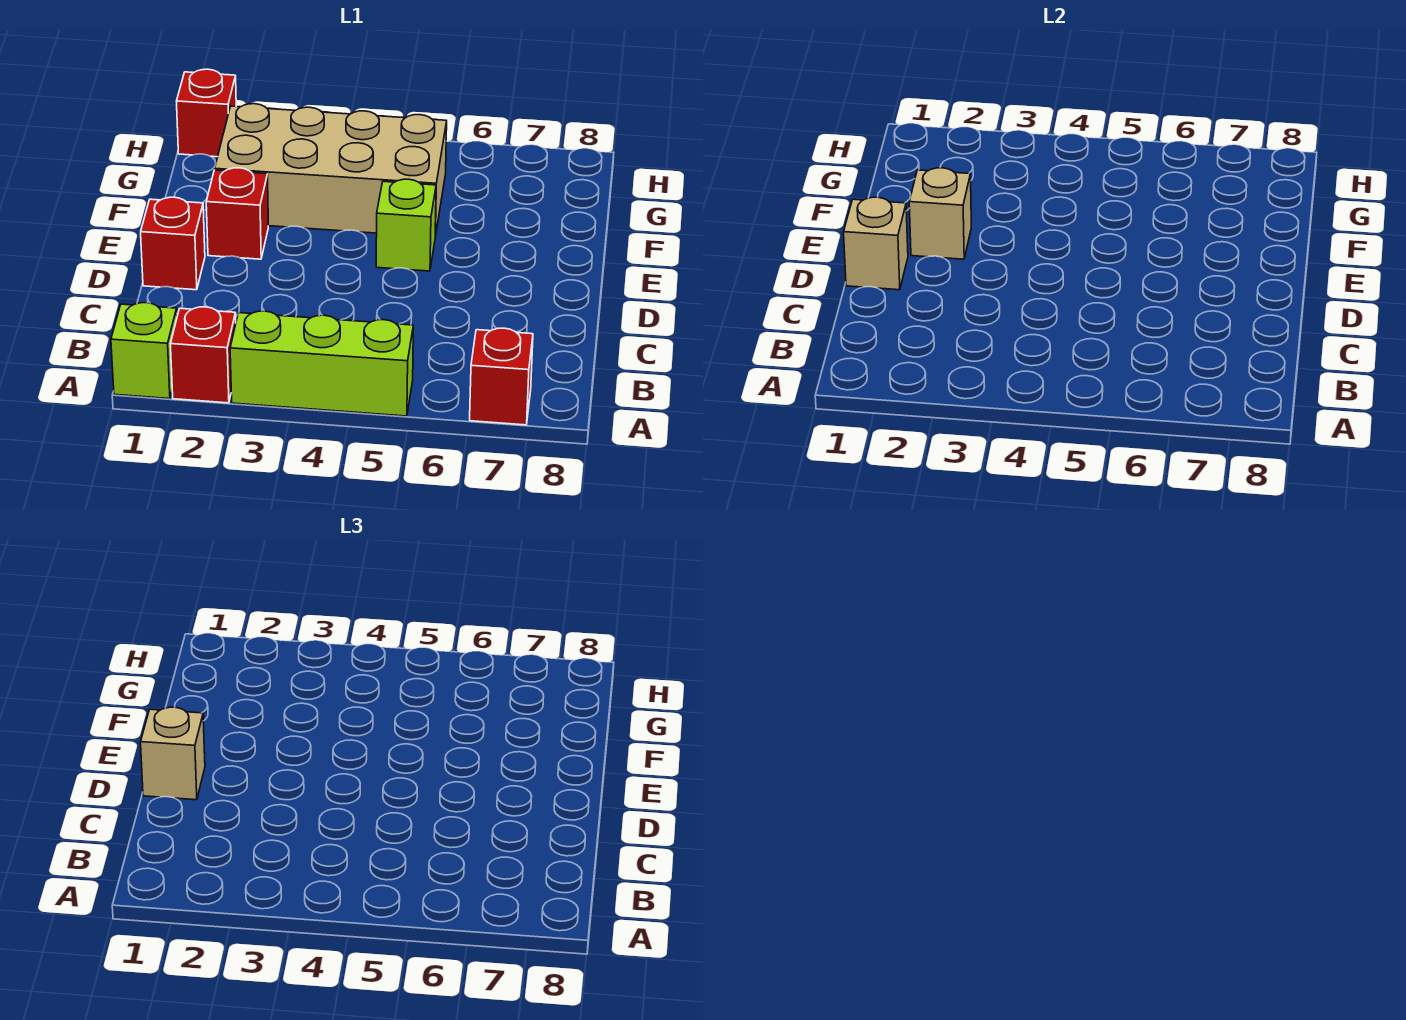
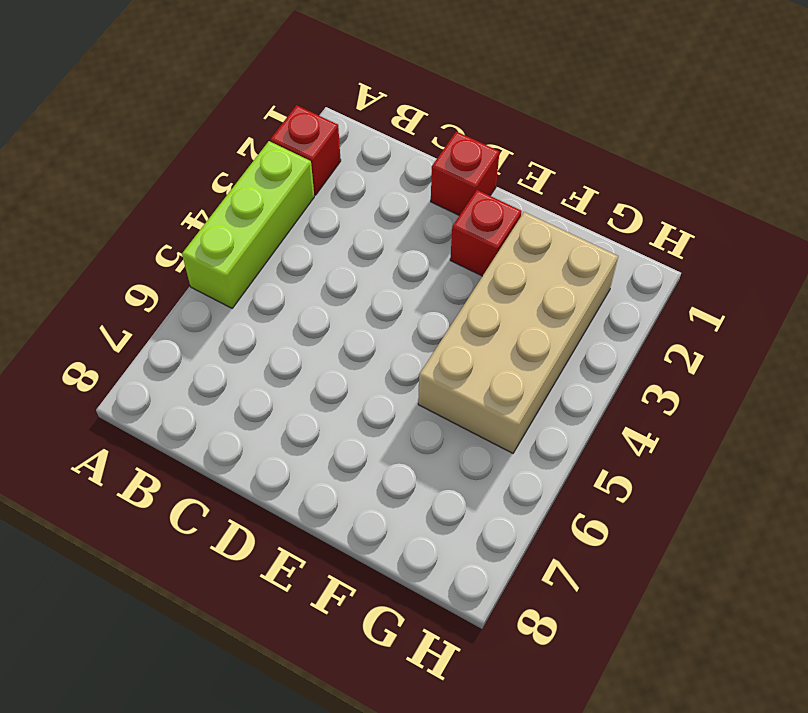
none -> lime brick A1 level 1
none -> red brick A7 level 1
none -> lime brick E5 level 1

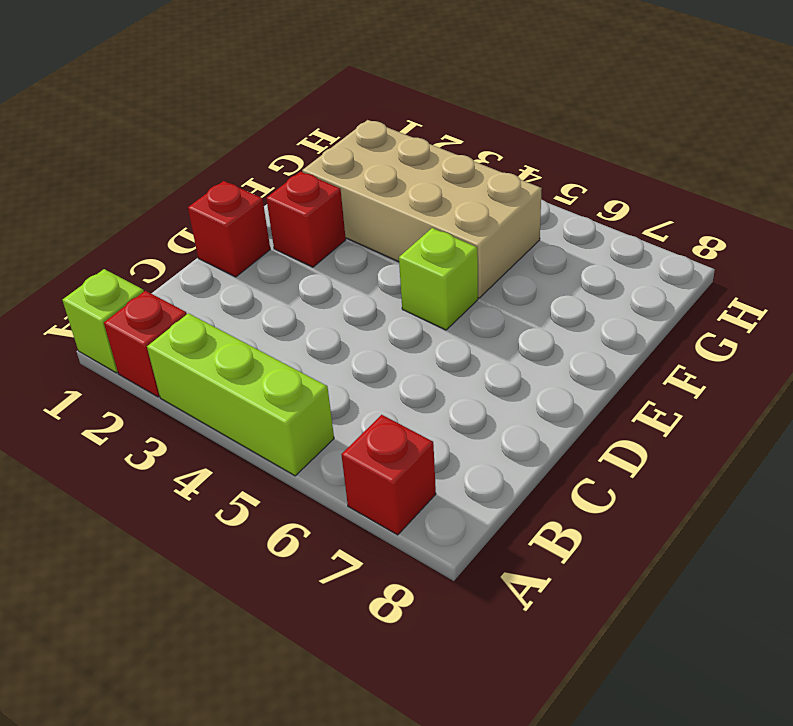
none -> red brick H1 level 1
none -> tan brick D1 level 2
none -> tan brick E2 level 2

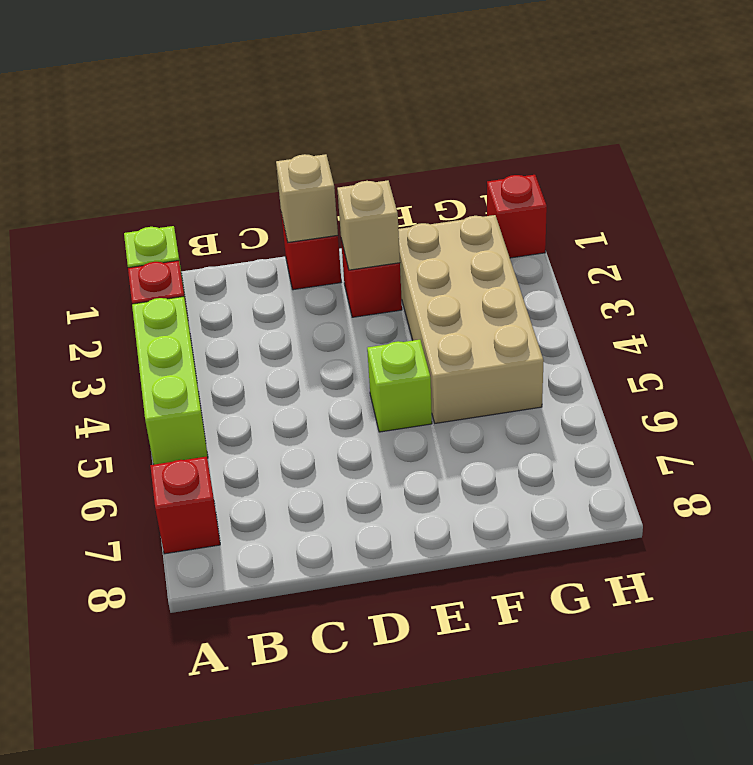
none -> tan brick D1 level 3

